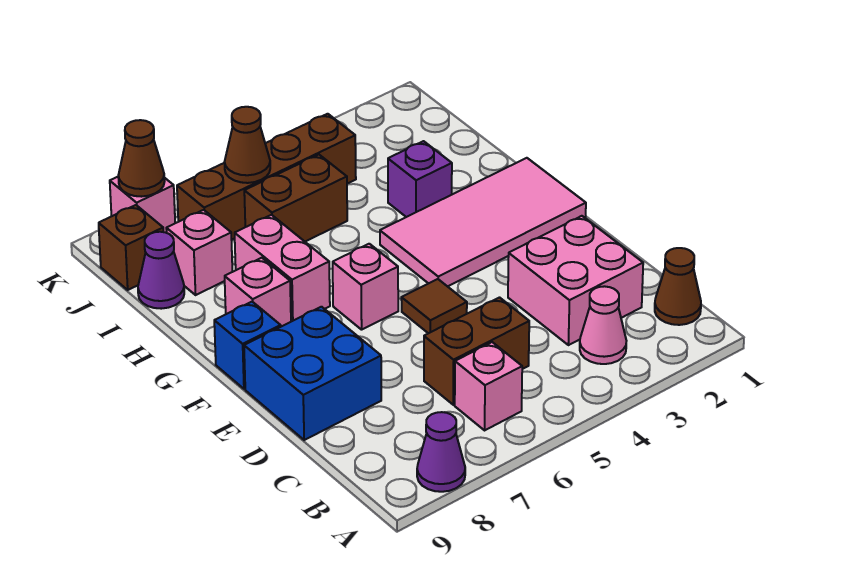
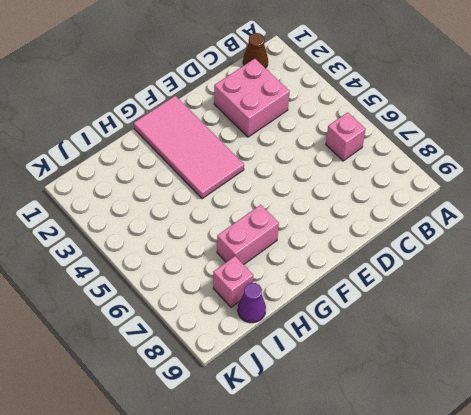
none -> purple cone A8 level 1
none -> pink cone B3 level 1
none -> brown brick C5:C6 level 1

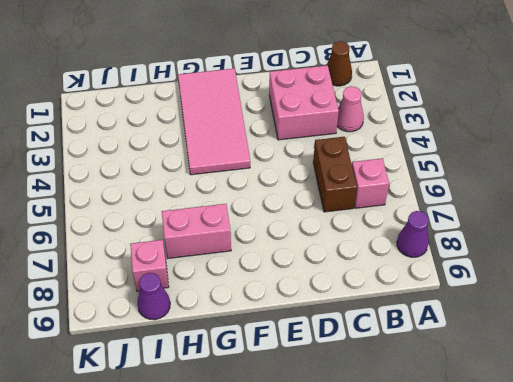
none -> blue brick D8:E9 level 1
none -> brown tile E5 level 1
none -> pink brick F6 level 1

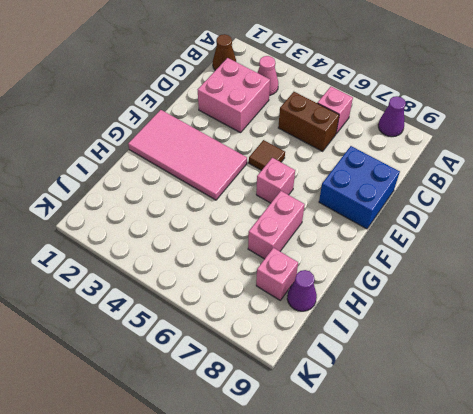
none -> blue brick F9 level 1
none -> pink brick G8 level 1
none -> purple brick H3 level 1

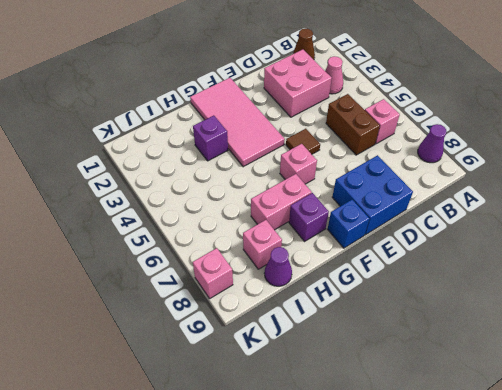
purple brick G8 level 1 -> pink brick G8 level 1
none -> brown brick I5:I6 level 1
none -> brown brick J4:J7 level 1
none -> brown brick J9 level 1

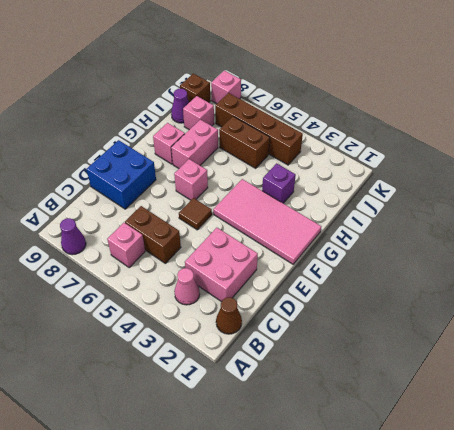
none -> blue brick F9 level 1
none -> brown cone J6 level 2
none -> brown cone K8 level 2

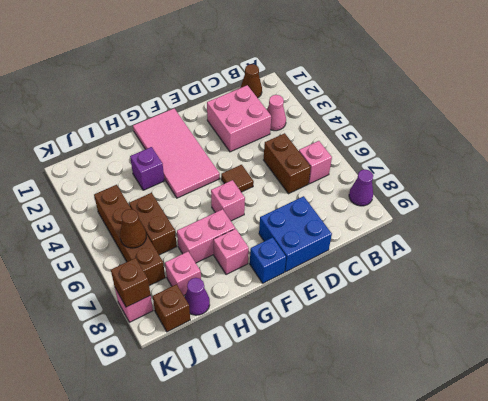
brown brick K8 level 2 -> brown cone K8 level 2

